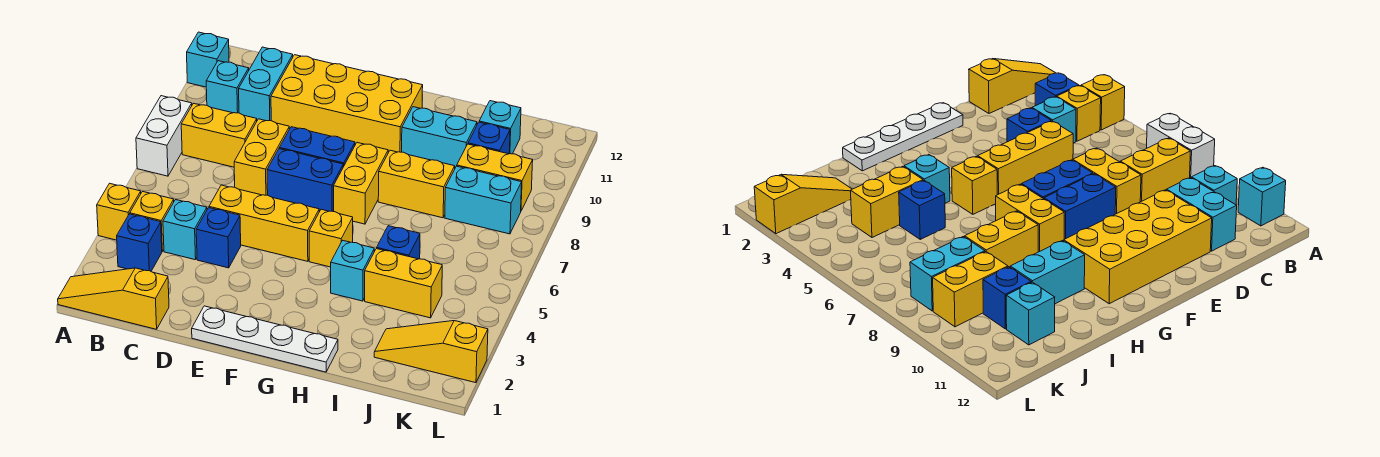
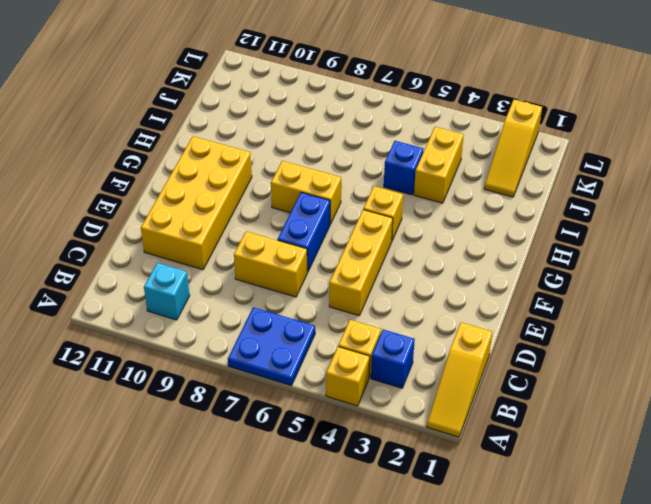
blue plate A6:B7 level 1 -> white brick A7:A8 level 1
none -> cyan brick A11 level 1
none -> yellow brick B8:C8 level 1
none -> cyan brick C4 level 1

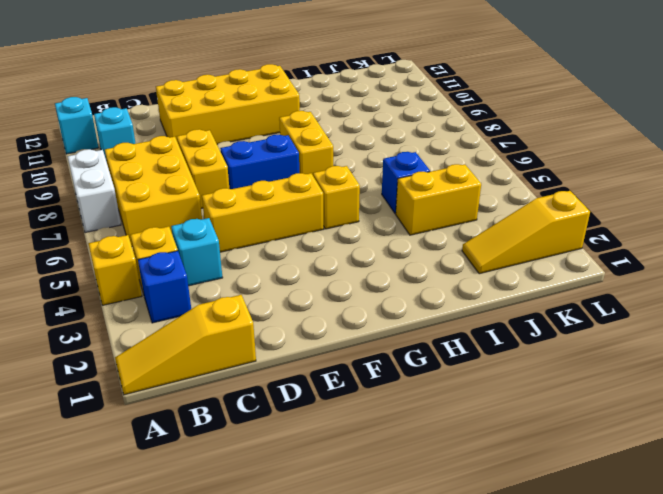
yellow brick B6:C8 level 1 -> yellow brick B8:C8 level 1
none -> cyan brick C10:C11 level 1
none -> blue brick D4 level 1
none -> white plate E1:H1 level 1

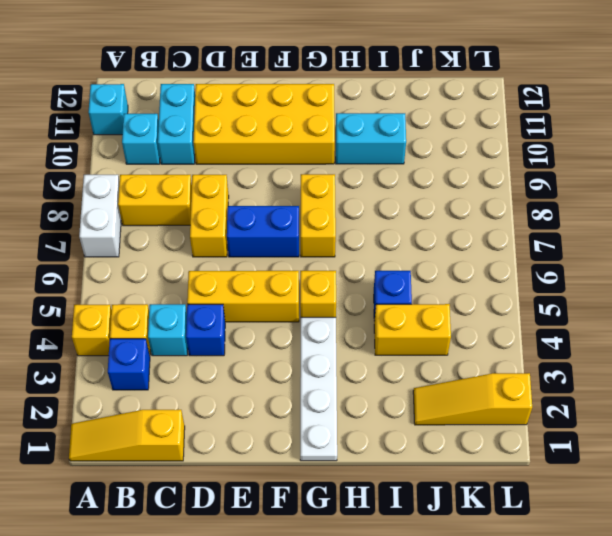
white plate G1:G4 level 1 -> white plate E1:H1 level 1
none -> blue brick E8:F8 level 1
none -> cyan brick H4 level 1
none -> yellow brick H8:I8 level 1

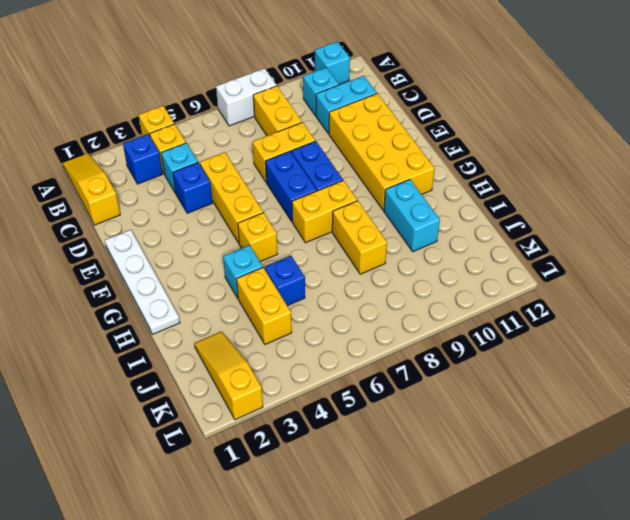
none -> cyan brick J8:K8 level 1
none -> yellow brick J9:K9 level 1
none -> blue brick J10 level 1

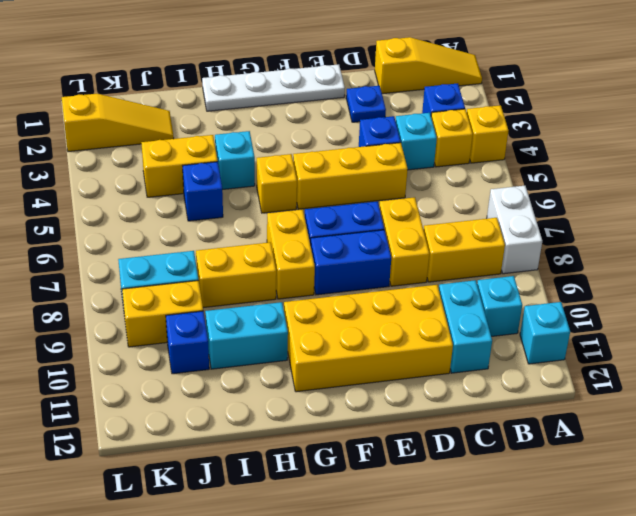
blue plate D2 level 1 -> none
none -> cyan brick J11 level 1

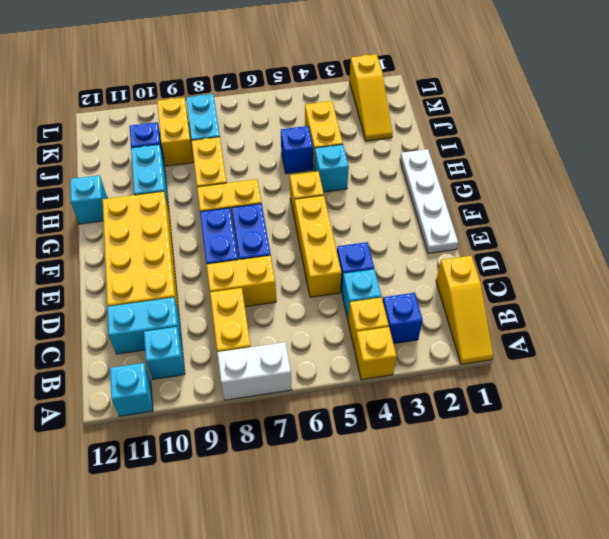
cyan brick H12 level 1 -> cyan brick J11 level 1

